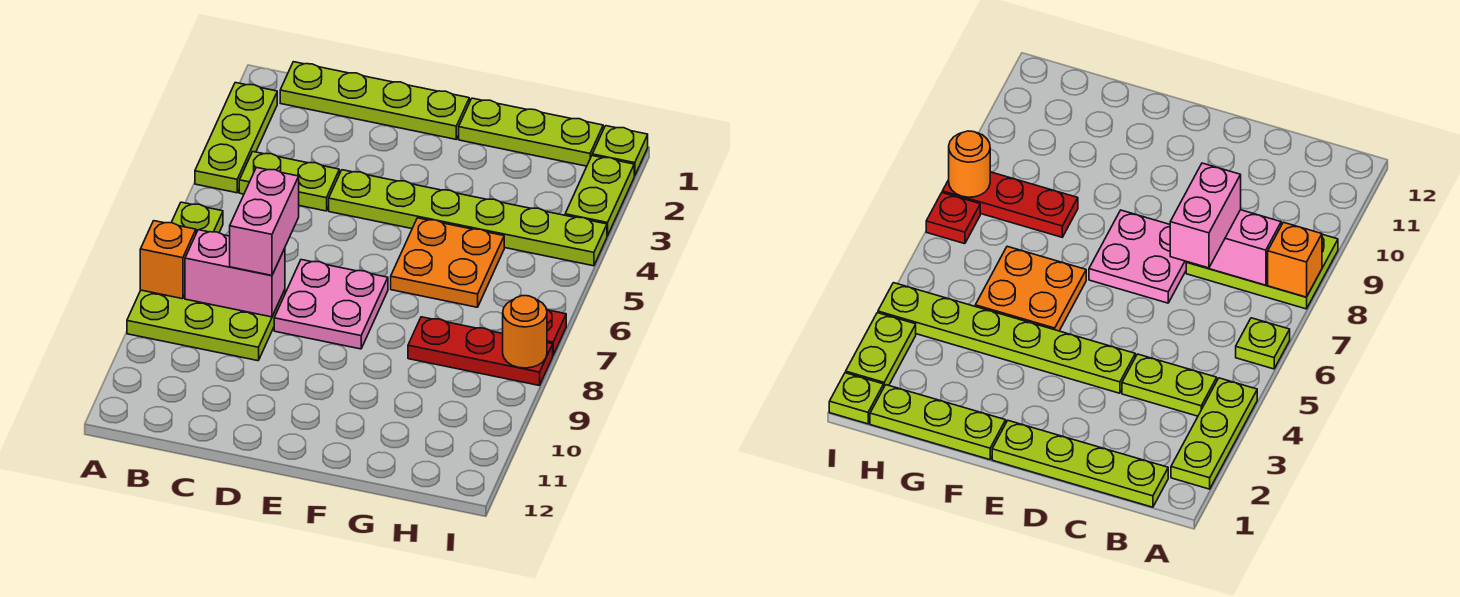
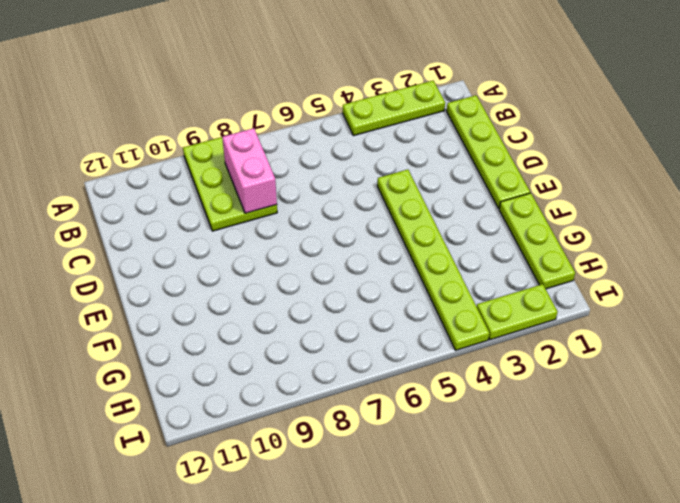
none -> lime plate A6 level 1
none -> lime plate B4:C4 level 1
none -> pink plate D7:E8 level 1

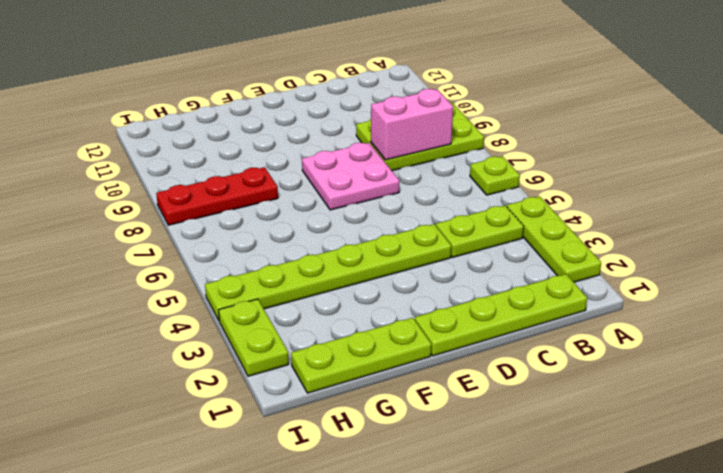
none -> orange plate F5:G6 level 1
none -> lime plate I1 level 1
none -> red plate I7 level 1

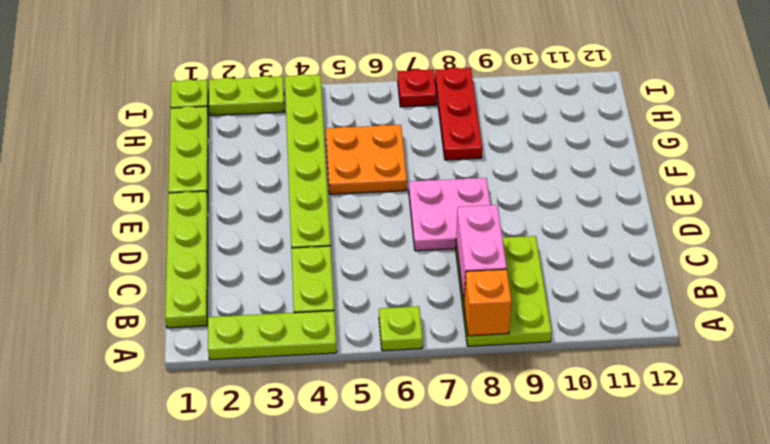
none -> orange round brick I8 level 2
none -> pink brick C7:C8 level 3

